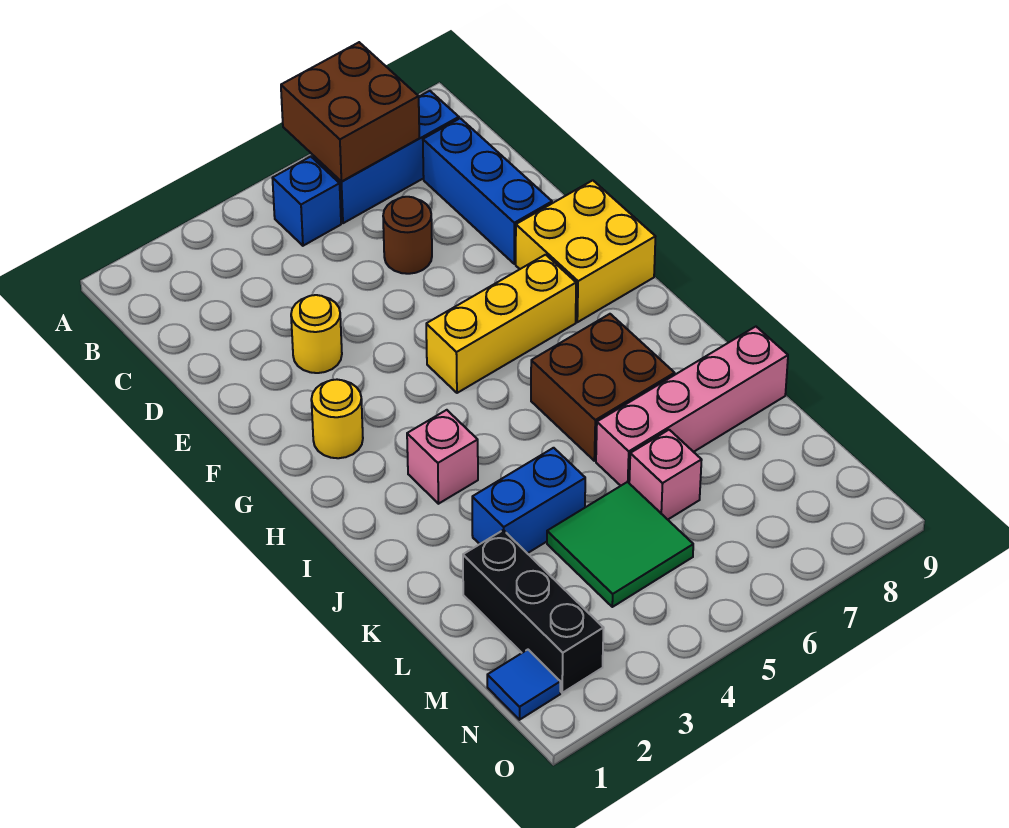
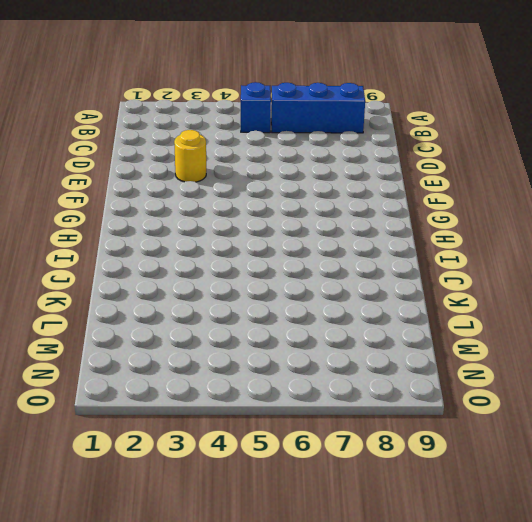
none -> blue brick C8:E8 level 1
none -> brown round brick D6 level 1
none -> yellow brick F8:G9 level 1

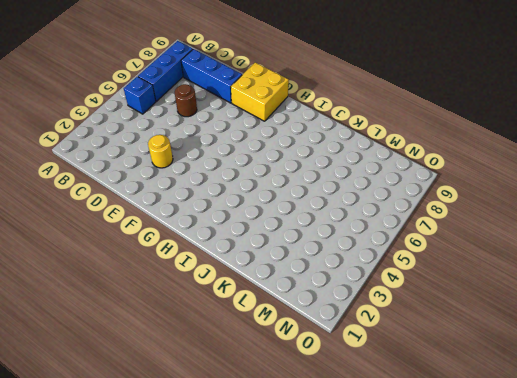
none -> yellow round brick G2 level 1
none -> yellow brick G5:G7 level 1
none -> pink brick I3 level 1

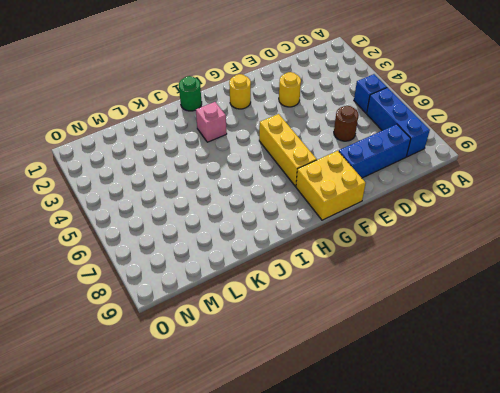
green round brick I1 level 1 -> none
none -> brown brick I6:J7 level 1
none -> blue brick K3:K4 level 1
none -> pink brick K6:K9 level 1

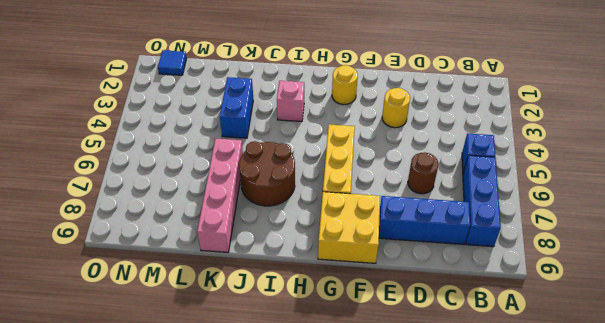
brown round brick I6:J7 level 1 -> brown brick I6:J7 level 1
none -> black brick L2:N2 level 1
none -> green tile L4:M5 level 1
none -> pink brick L6 level 1

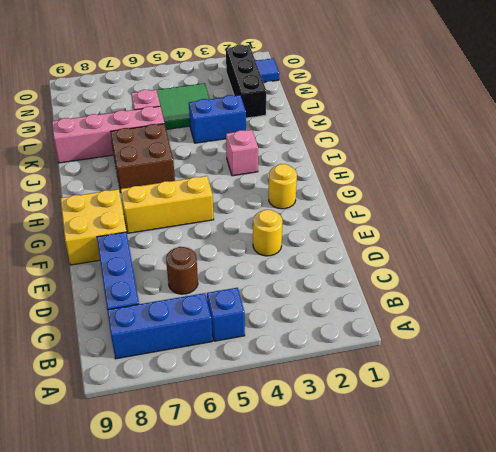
none -> brown brick A6:B7 level 2

